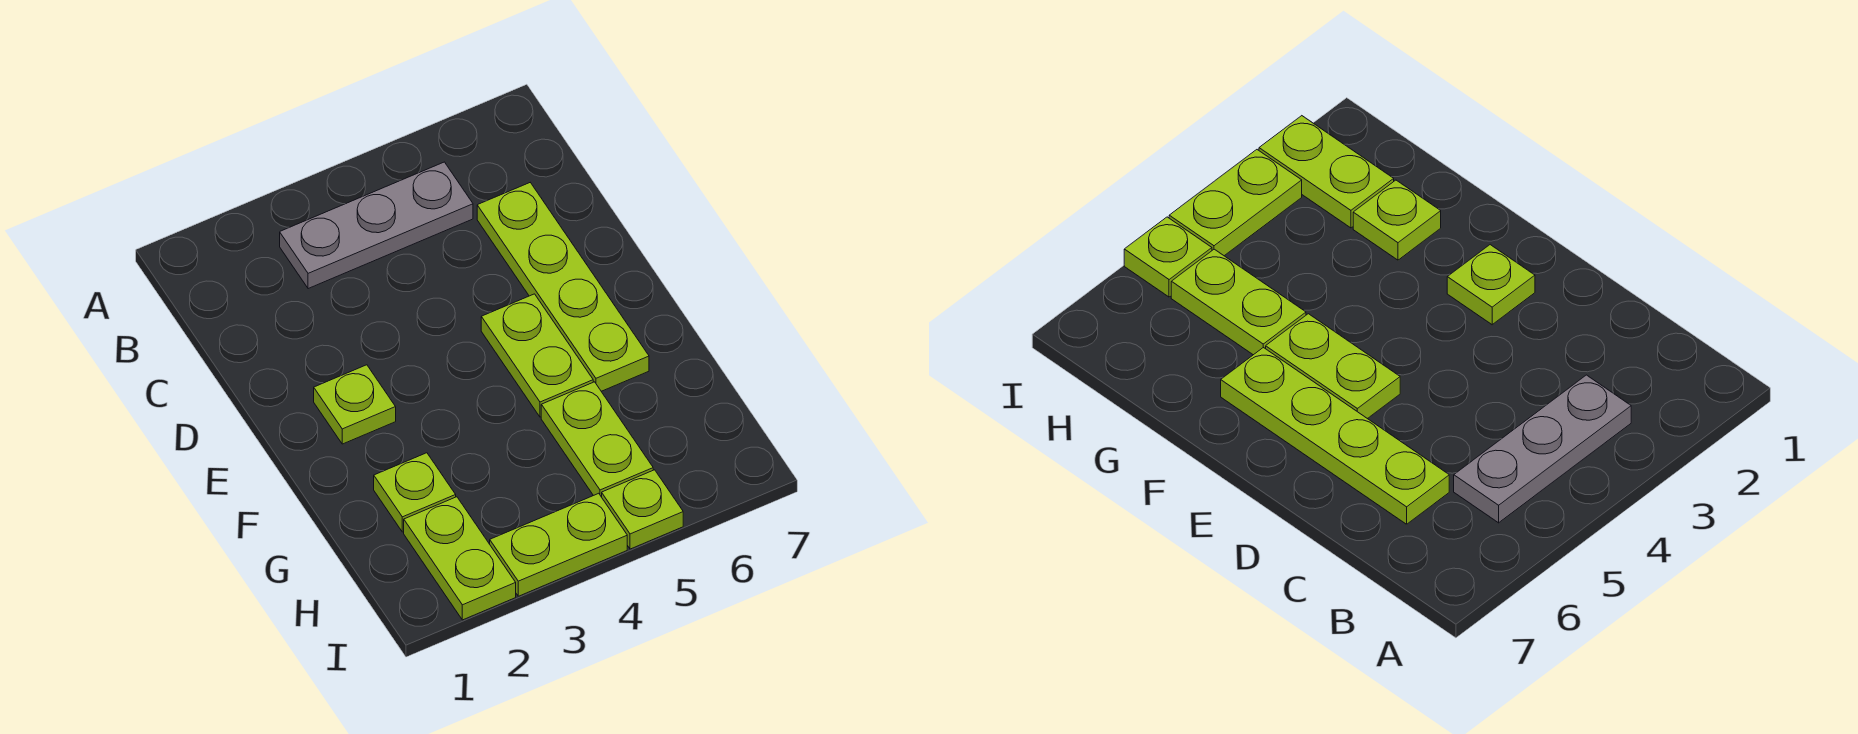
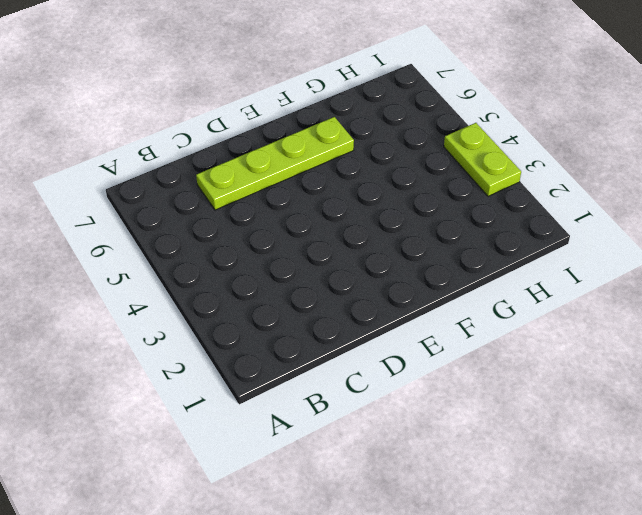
none -> grey plate B3:B5 level 1
none -> lime plate E2 level 1

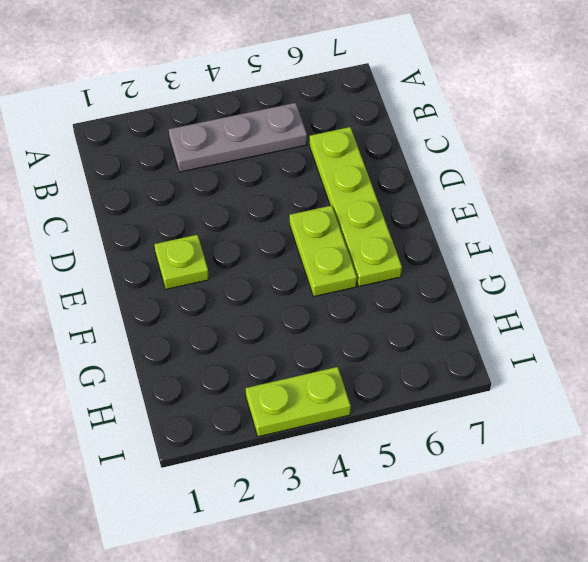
none -> lime plate G2 level 1
none -> lime plate G5:H5 level 1

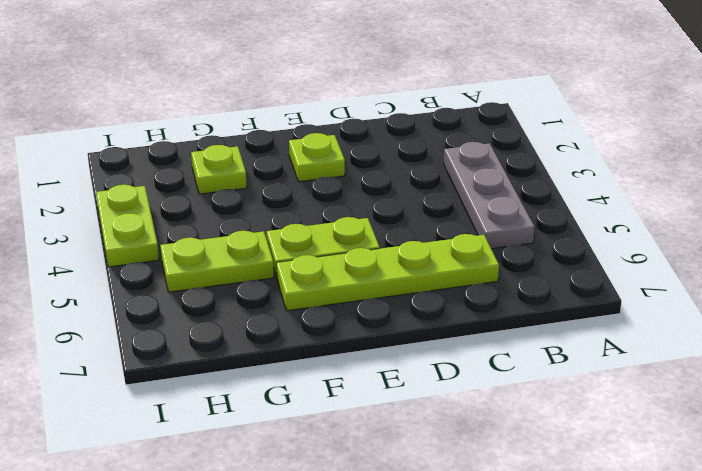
none -> lime plate H2:I2 level 1
none -> lime plate I5 level 1

